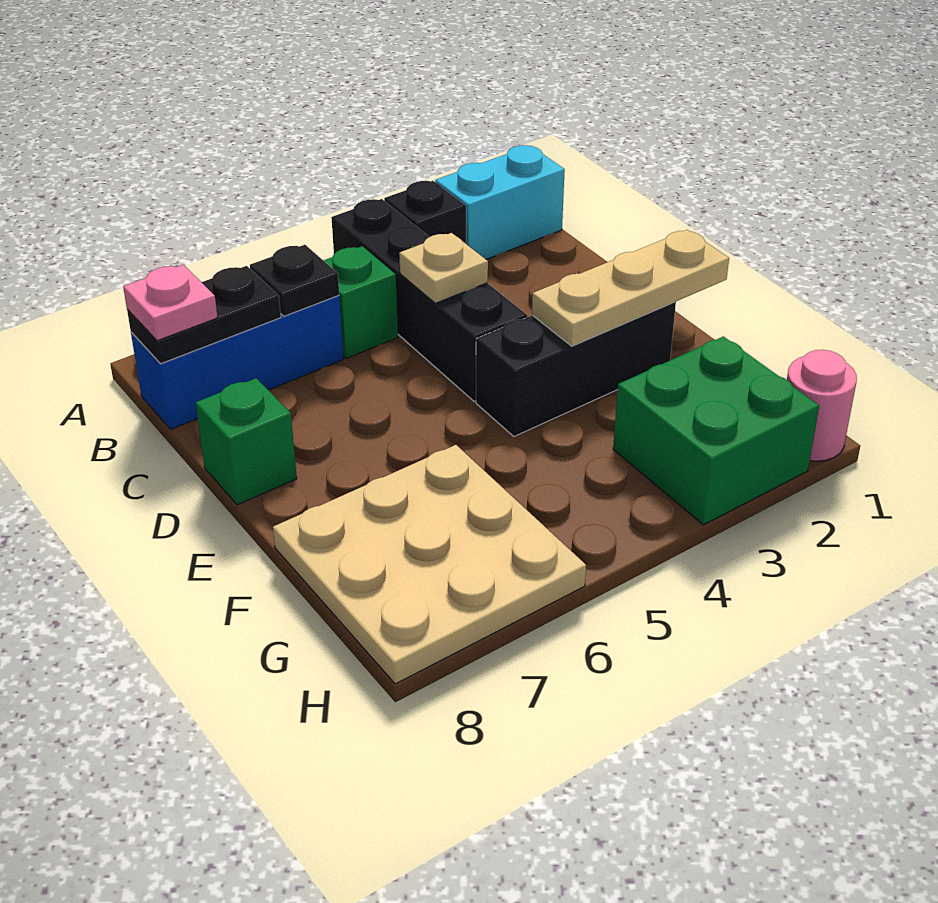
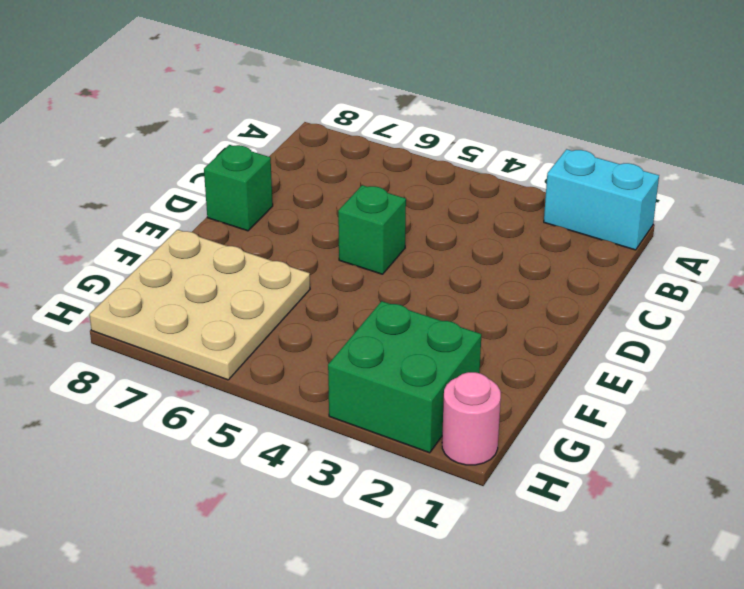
green brick D5 level 1 -> green brick B5 level 1
none -> black brick A3 level 1
none -> black brick A4:D4 level 1
none -> blue brick B6:B8 level 1

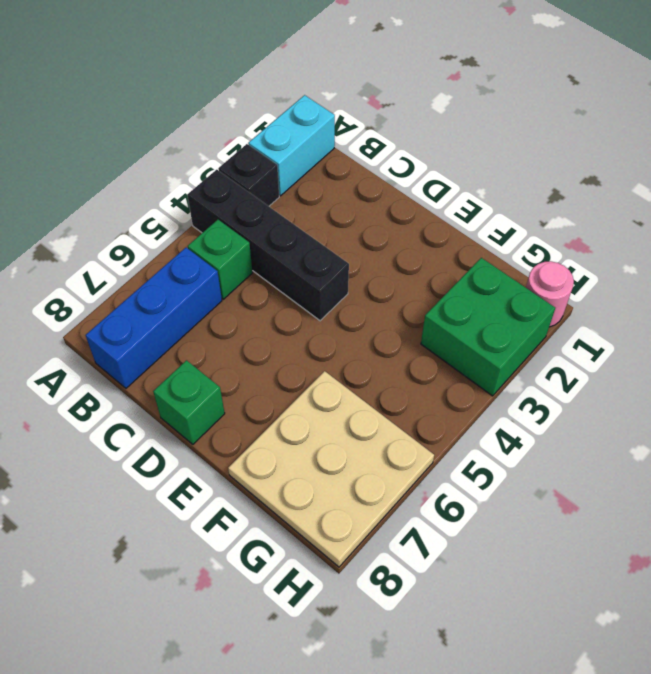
none -> black brick E2:E4 level 1
none -> black plate B6 level 2
none -> black plate B7:B8 level 2

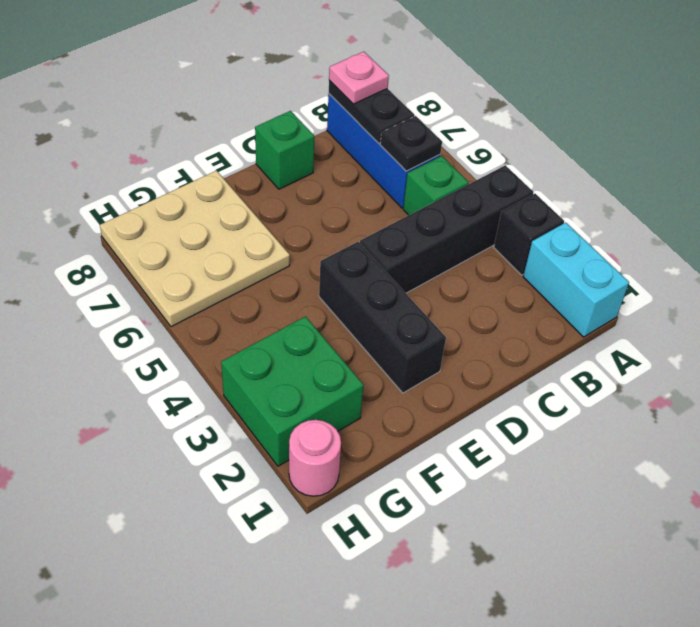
none -> tan plate C4 level 2
none -> tan plate E1:E3 level 2

